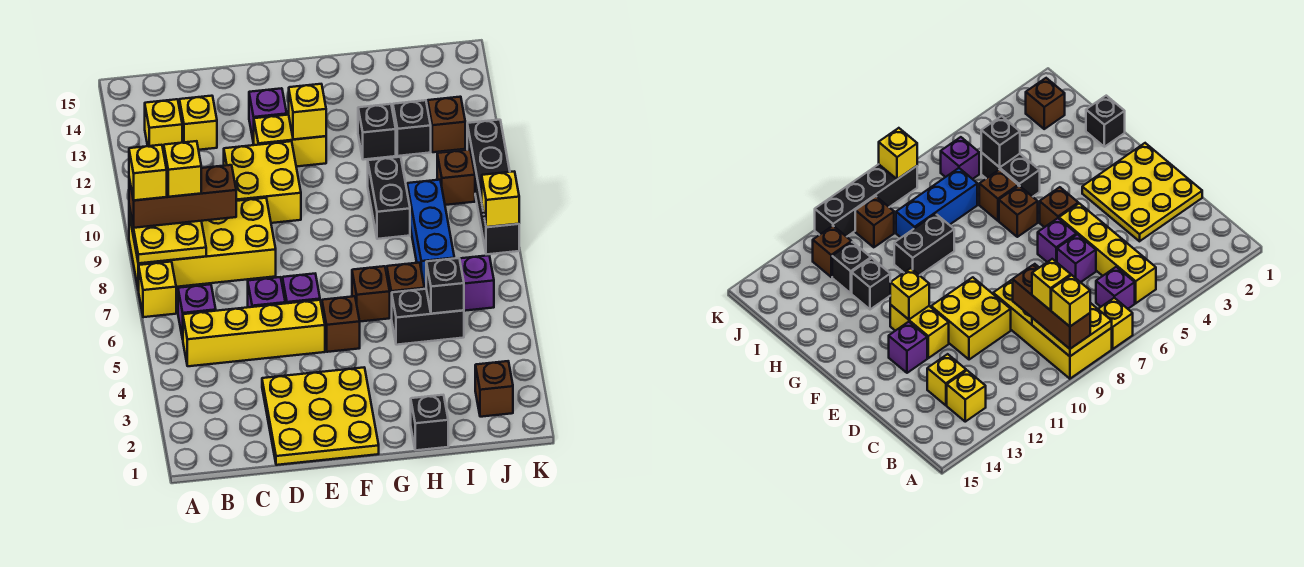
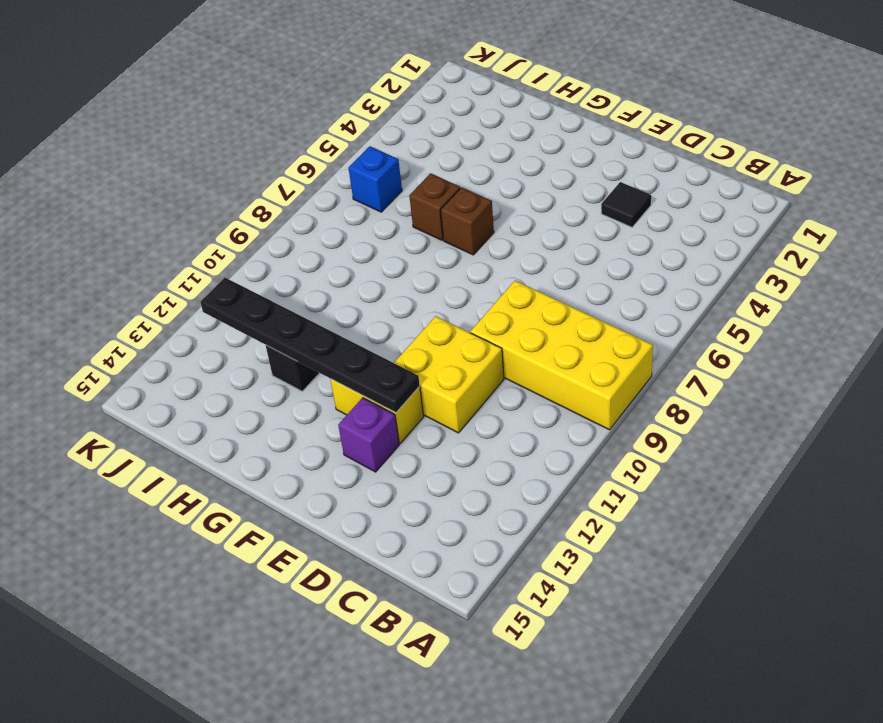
black tile D3 level 1 -> yellow plate D1:F3 level 1
black plate E12:J12 level 2 -> yellow brick F12 level 2
blue brick J6 level 1 -> purple brick J6 level 1
none -> yellow brick A7 level 1
none -> yellow brick B5:E5 level 1
none -> purple brick B6 level 1
none -> yellow brick B13 level 1

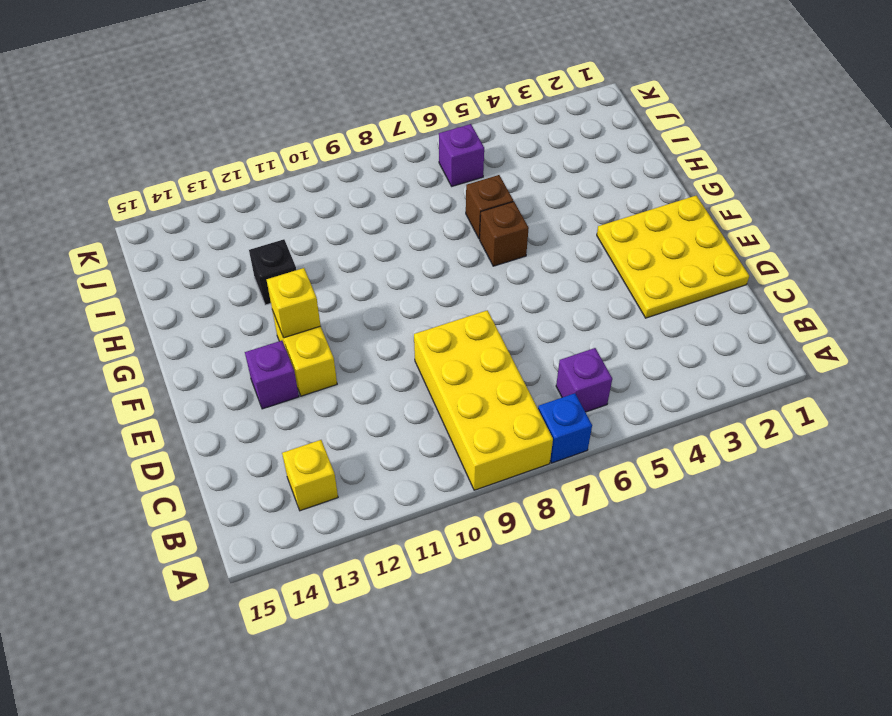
blue brick A7 level 1 -> yellow brick A7 level 1
none -> yellow brick B5:E5 level 1
none -> yellow brick C13 level 1
none -> purple brick D6 level 1
none -> yellow brick D10:E11 level 1

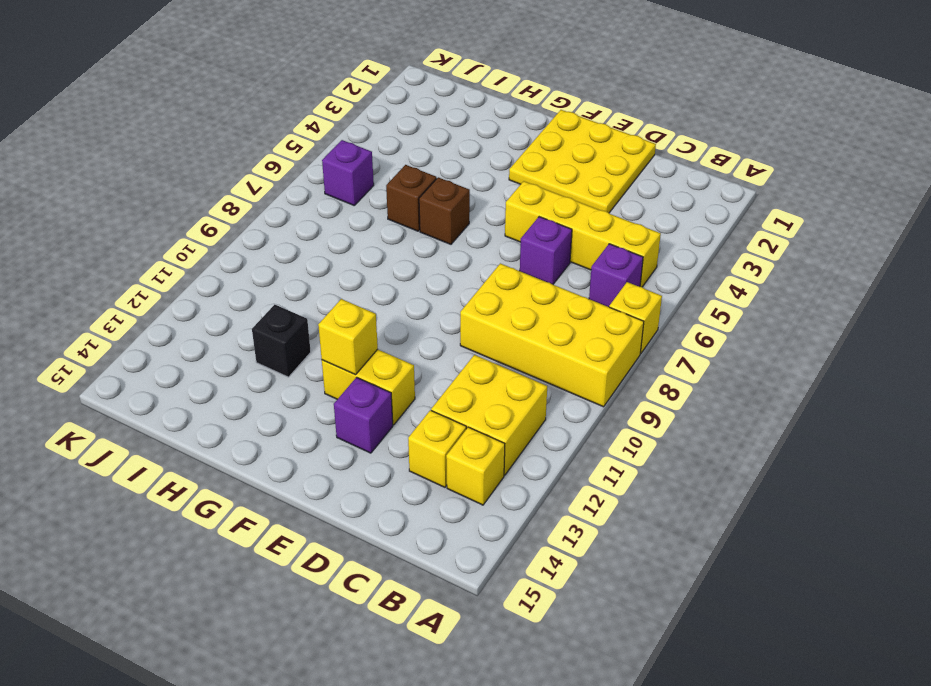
yellow brick B11:C12 level 1 -> yellow brick D10:E11 level 1
none -> purple brick E6 level 1
none -> brown brick F5 level 1
none -> black brick H1 level 1
none -> black brick H5:I5 level 1

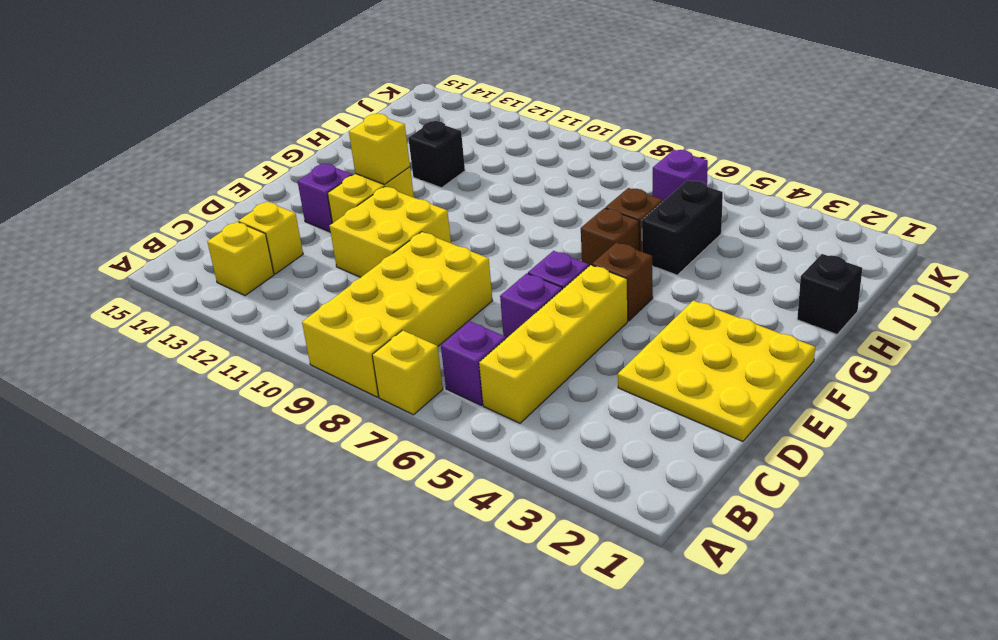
none -> black brick H9:H10 level 1
none -> blue brick I7:I9 level 1
none -> black brick I12 level 1
none -> brown brick J2 level 1

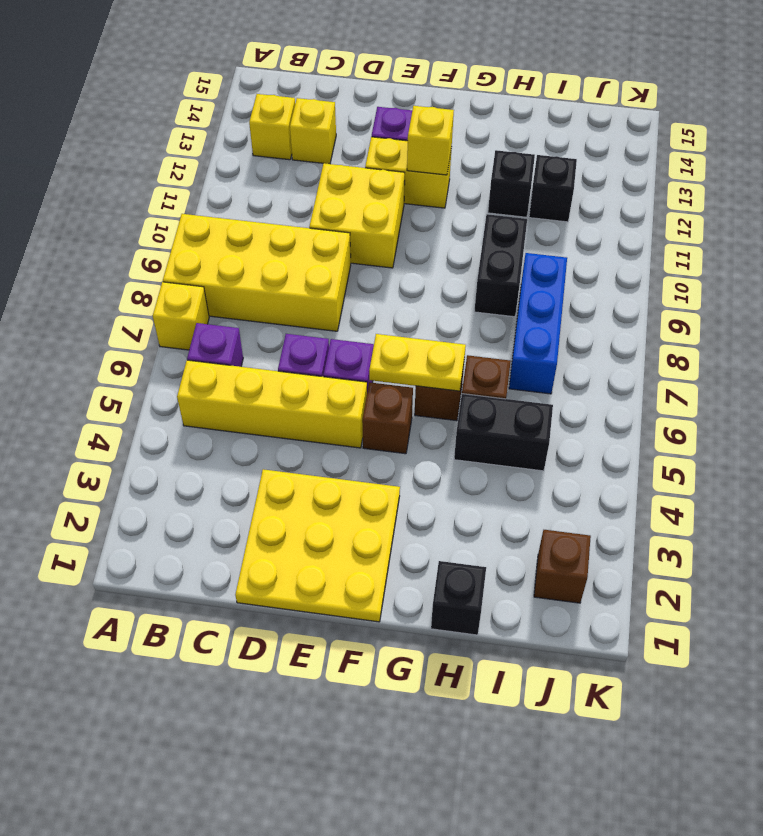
yellow plate F6:G6 level 2 -> none
none -> purple brick J6 level 1
none -> brown brick J10 level 1
none -> brown brick J12 level 1
none -> black brick K8:K11 level 1

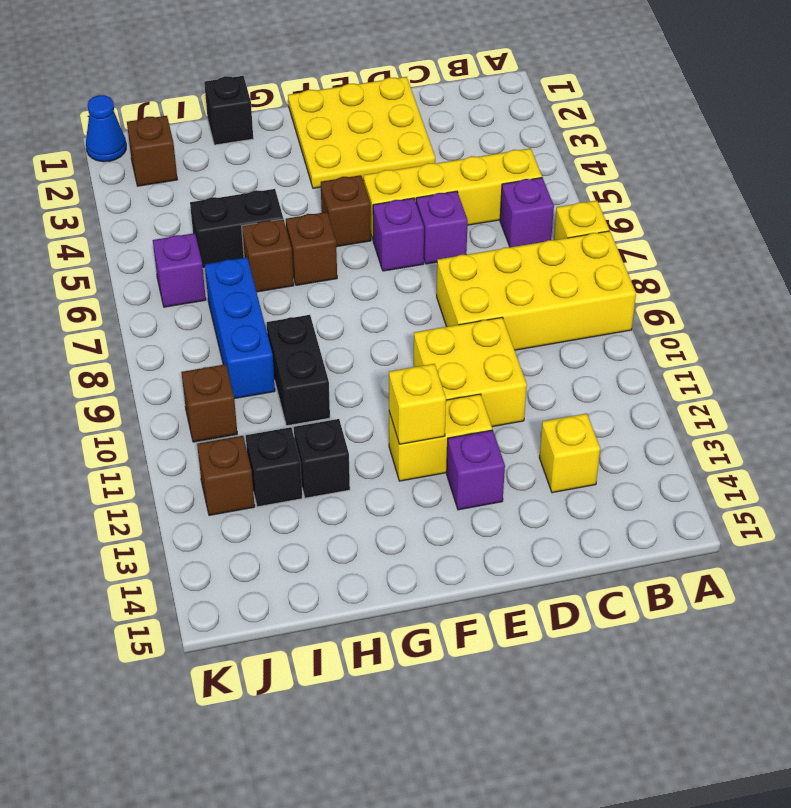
blue cone K1 level 1 -> none
none -> yellow brick B13 level 1
none -> black brick K8:K11 level 1
none -> yellow plate A8:B9 level 2
none -> black brick I5 level 2

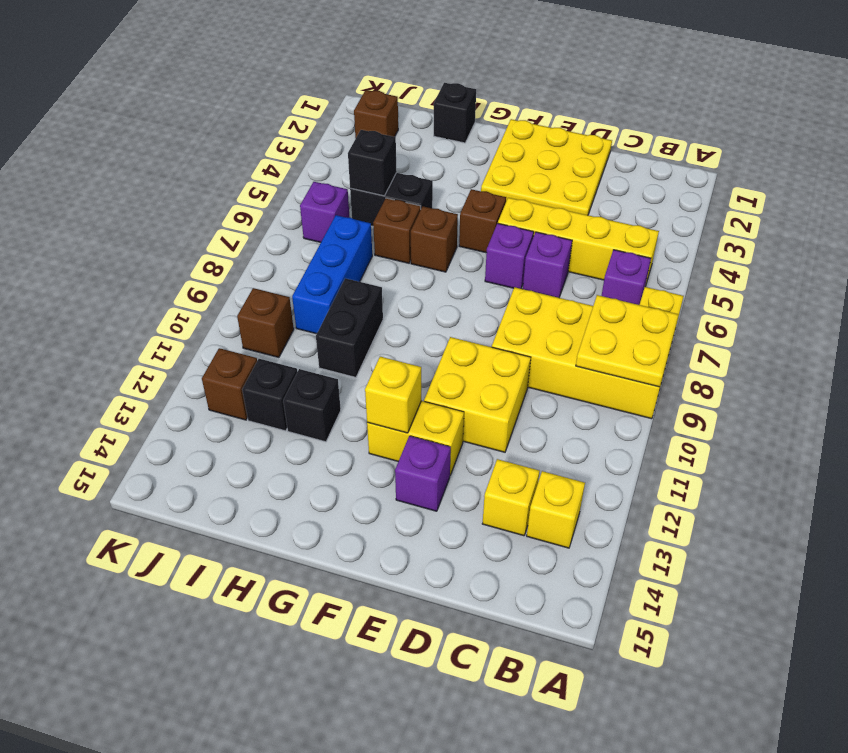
none -> black brick K8:K11 level 1
none -> yellow brick K8 level 2
none -> brown brick A9:C9 level 3
none -> yellow brick A9 level 4

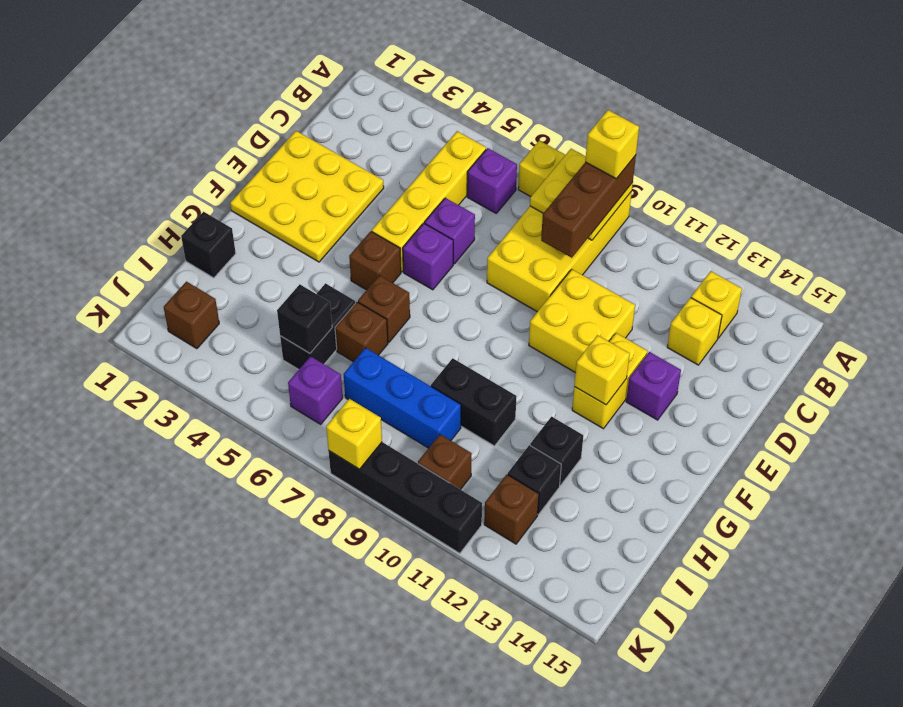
none -> yellow brick B9 level 4

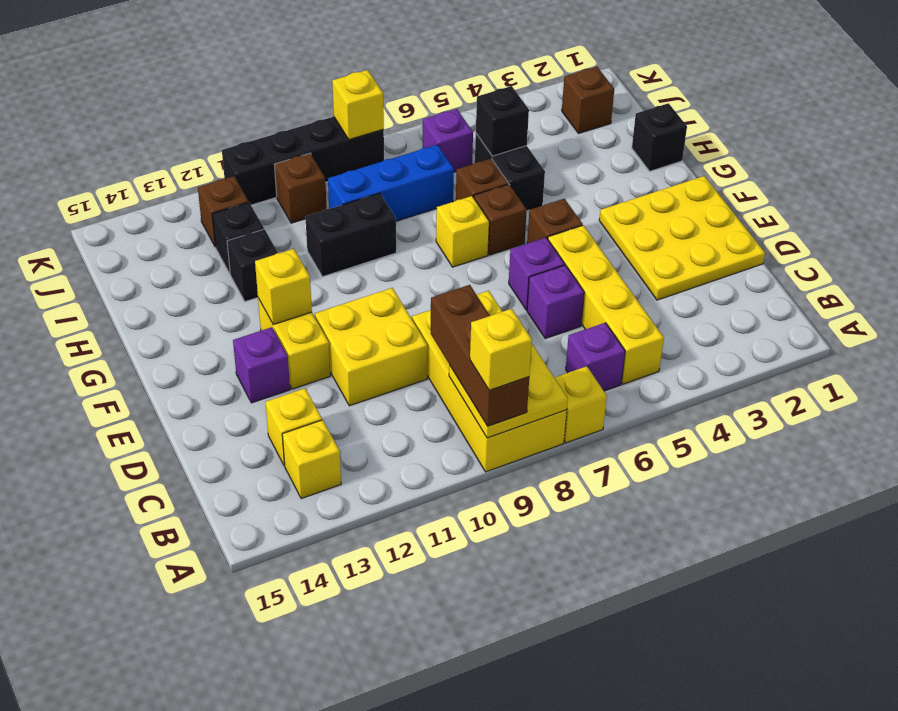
yellow brick G7 level 1 -> yellow brick B9 level 4

